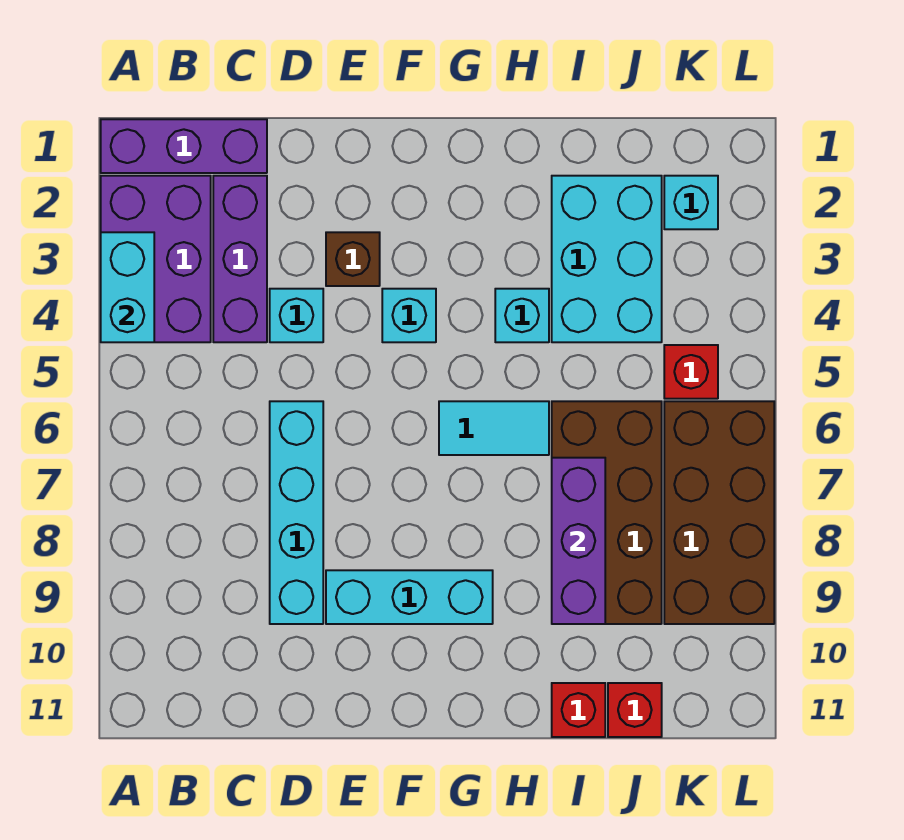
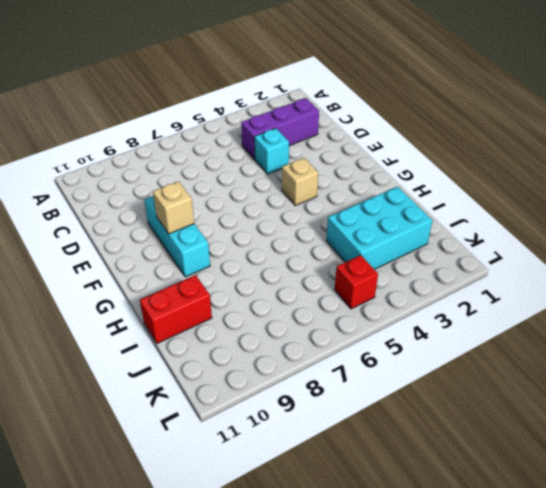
tan brick F4 level 1 -> cyan brick F4 level 1
tan brick F9 level 2 -> none
red brick I10:I11 level 1 -> red brick I11 level 1
none -> purple brick A1:C1 level 1
none -> purple brick A2:B4 level 1
none -> cyan brick D6:D9 level 1

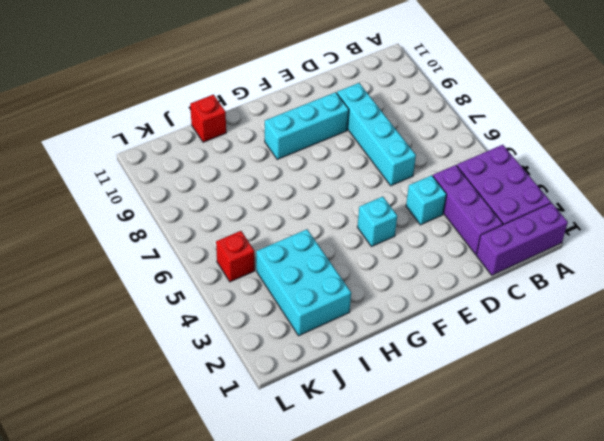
none -> brown brick E3 level 1
none -> cyan tile G6:H6 level 1
none -> cyan brick H4 level 1

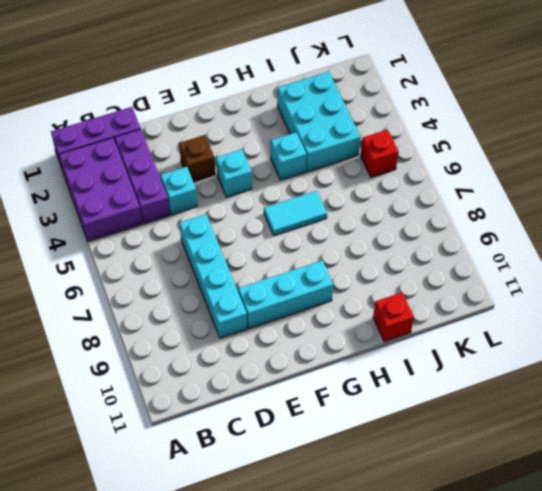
none -> brown brick I6:J9 level 1
none -> red brick J11 level 1
none -> cyan brick K2 level 1

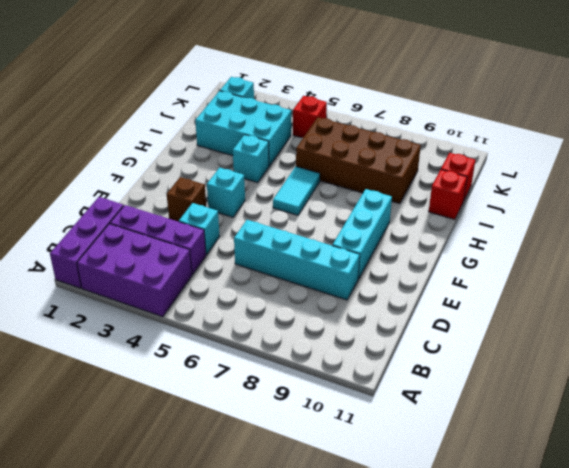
none -> brown brick K6:L9 level 1
none -> cyan brick A3:A4 level 2
none -> purple brick I7:I9 level 2

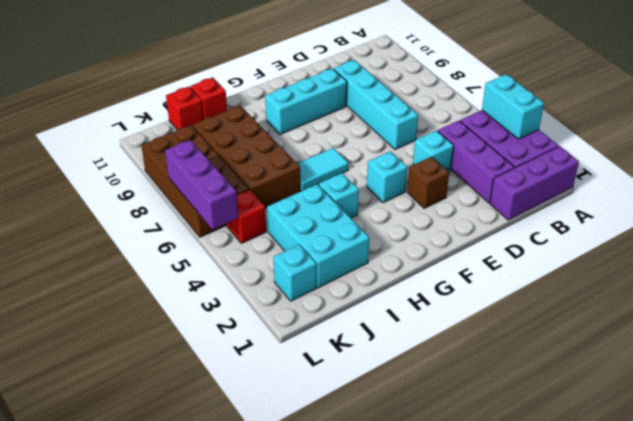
purple brick L5:L7 level 2 -> purple brick I7:I9 level 2

